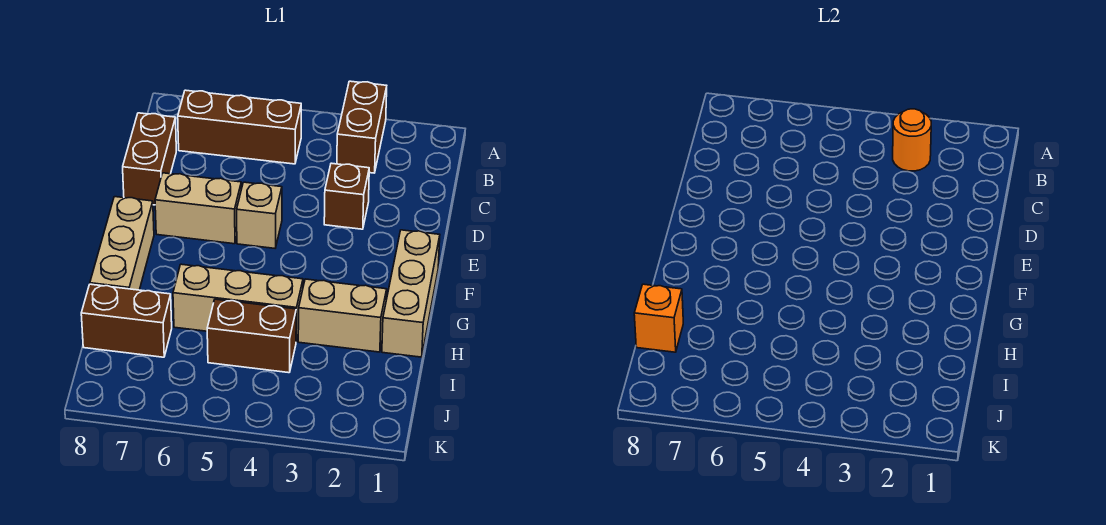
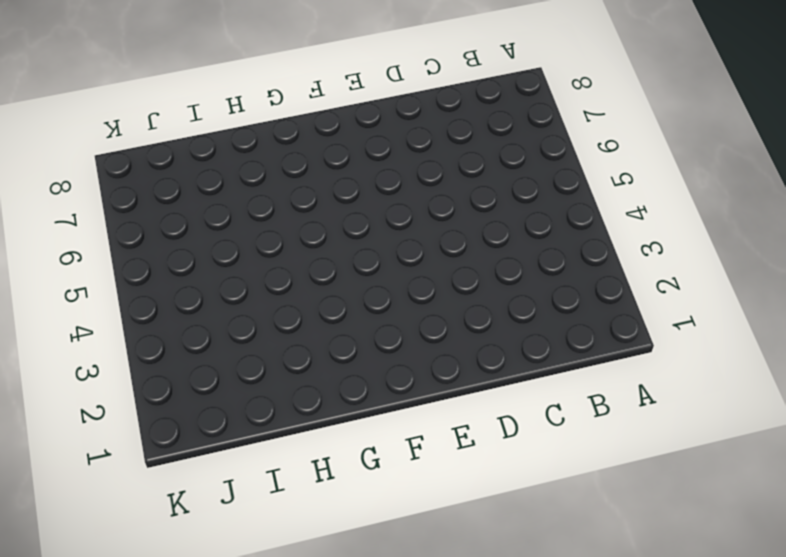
none -> brown brick A3:B3 level 1
none -> brown brick B5:B7 level 1
none -> brown brick C8:D8 level 1

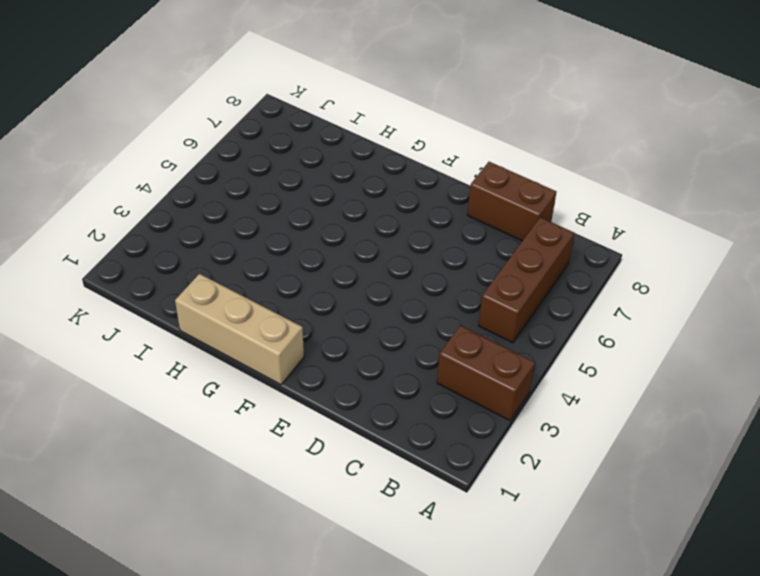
none -> brown brick D3 level 1
none -> tan brick E5 level 1
none -> tan brick E6:E7 level 1

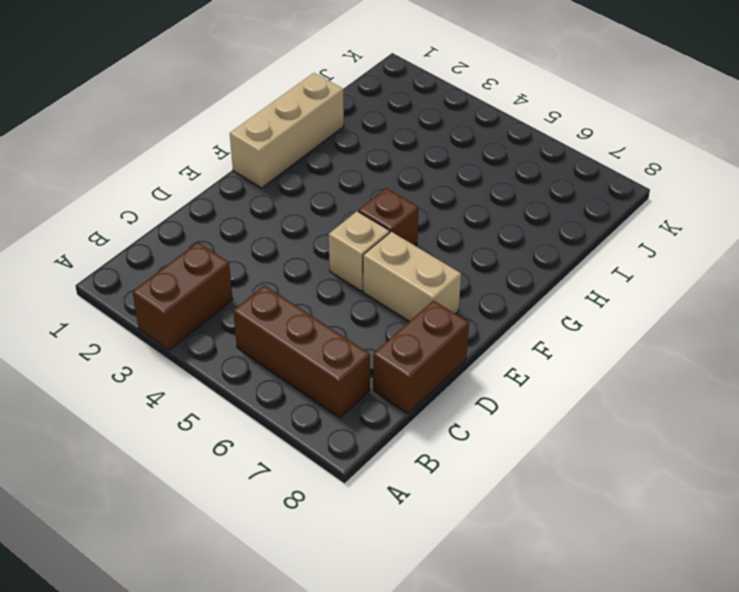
brown brick F5 level 1 -> brown brick D3 level 1
none -> tan brick F8:H8 level 1
none -> tan brick H2:H3 level 1
none -> tan brick H4:H6 level 1

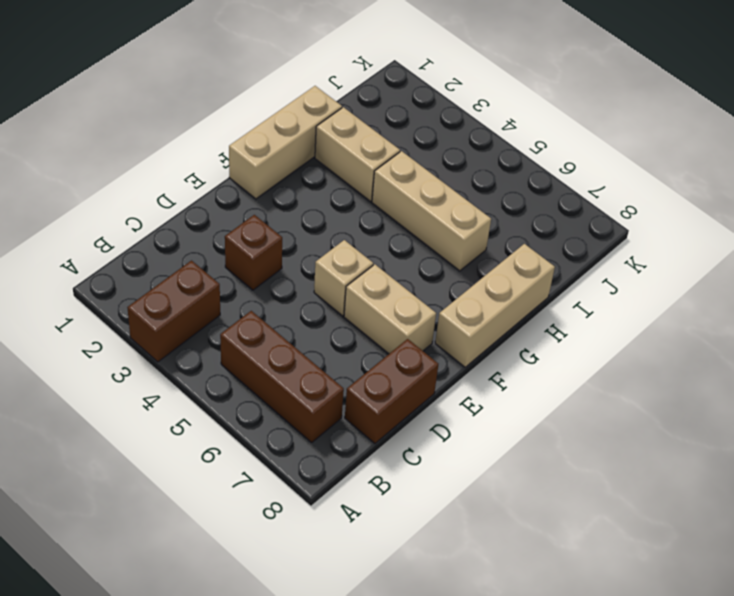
none -> brown brick I4:I5 level 1
none -> brown brick I7:I8 level 1
none -> orange round brick B3 level 2

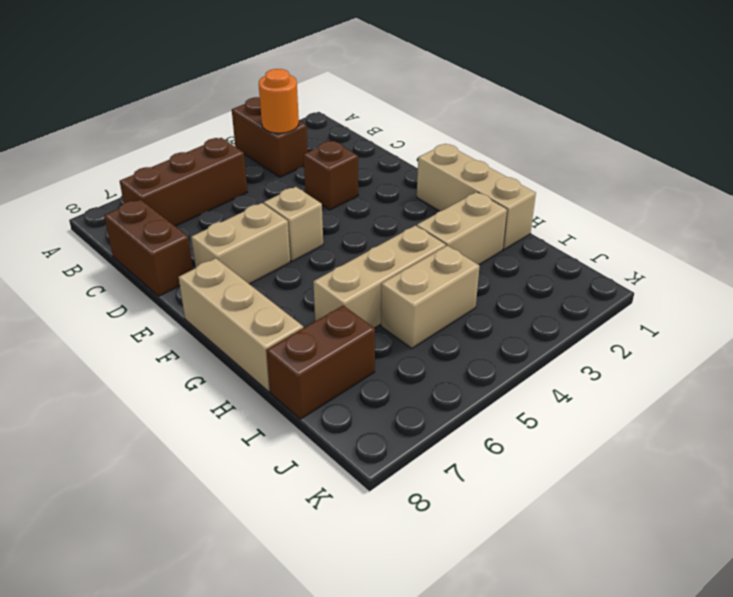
tan brick I4:I5 level 1 -> brown brick I4:I5 level 1
none -> orange brick I8 level 2

